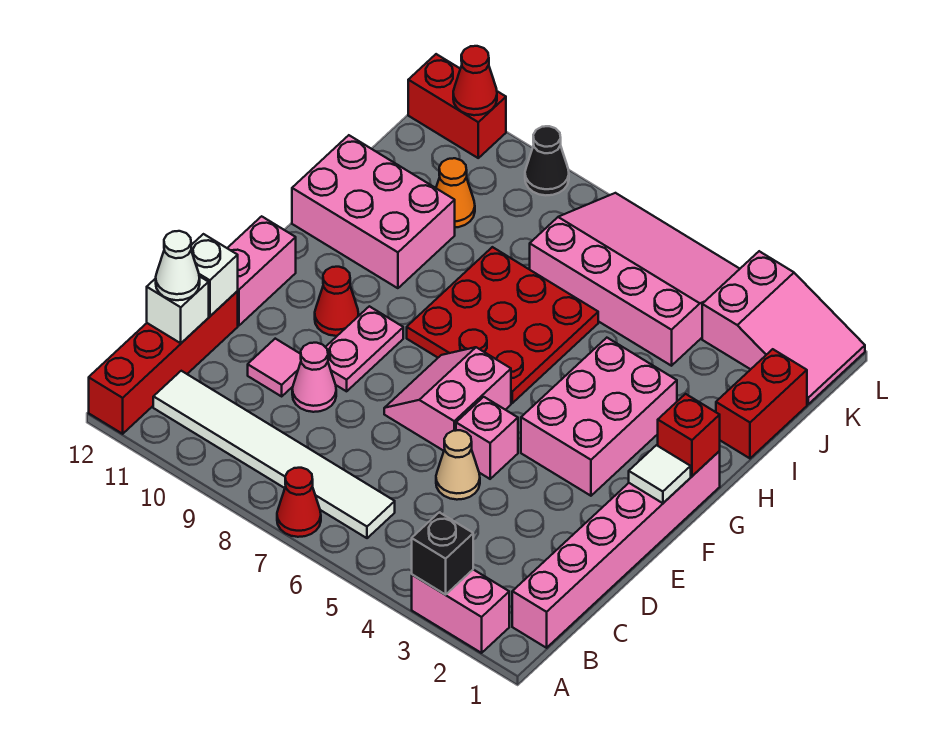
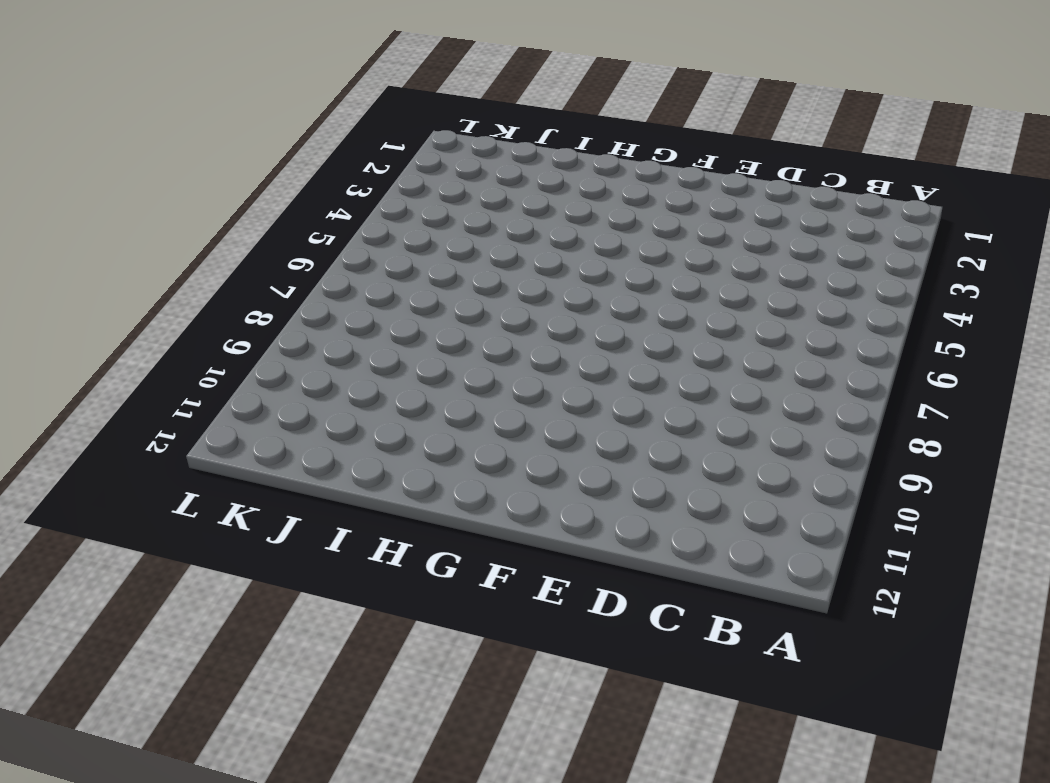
none -> pink brick A2:A3 level 1
none -> red cone A7 level 1
none -> red brick A12:D12 level 1

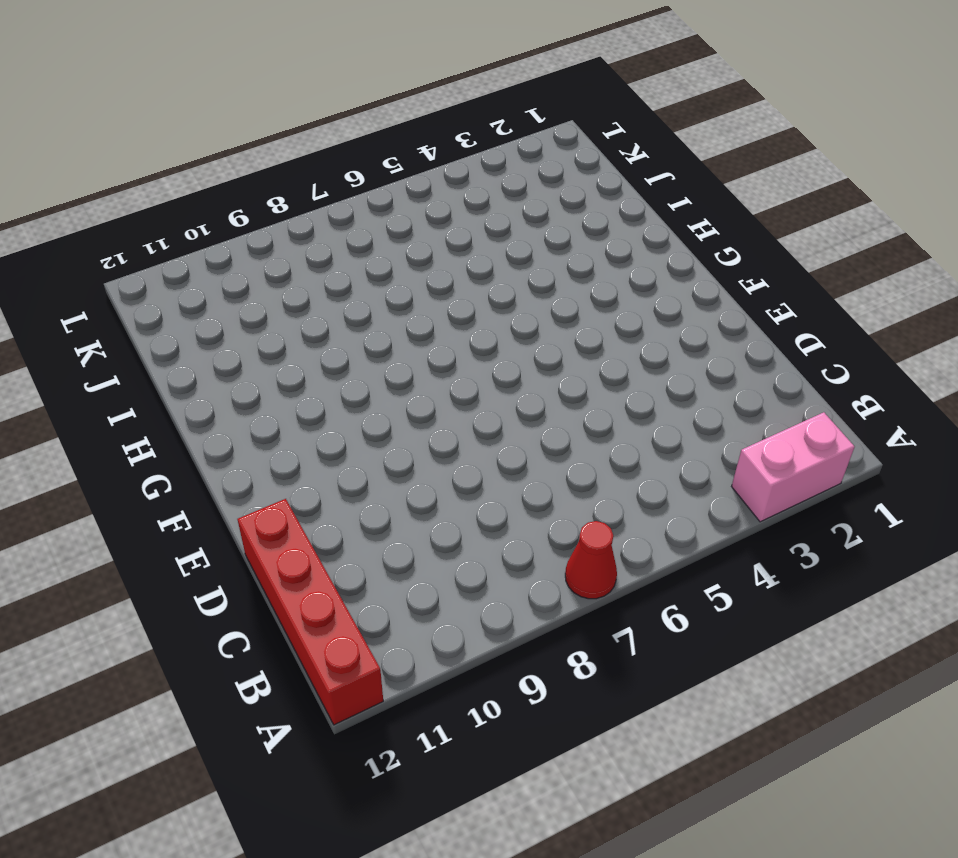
none -> pink brick B1:G1 level 1
none -> white tile B6:B11 level 1
none -> tan cone D5 level 1

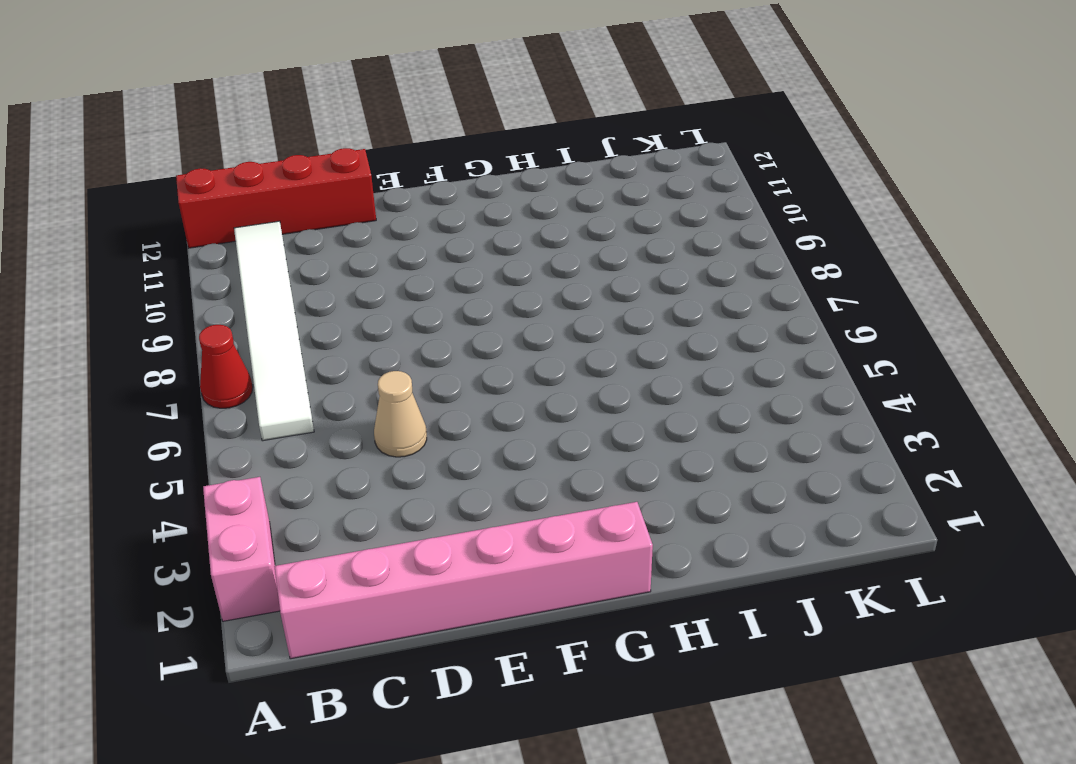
none -> pink cone D9 level 1
none -> pink tile D10 level 1
none -> pink brick E5 level 1

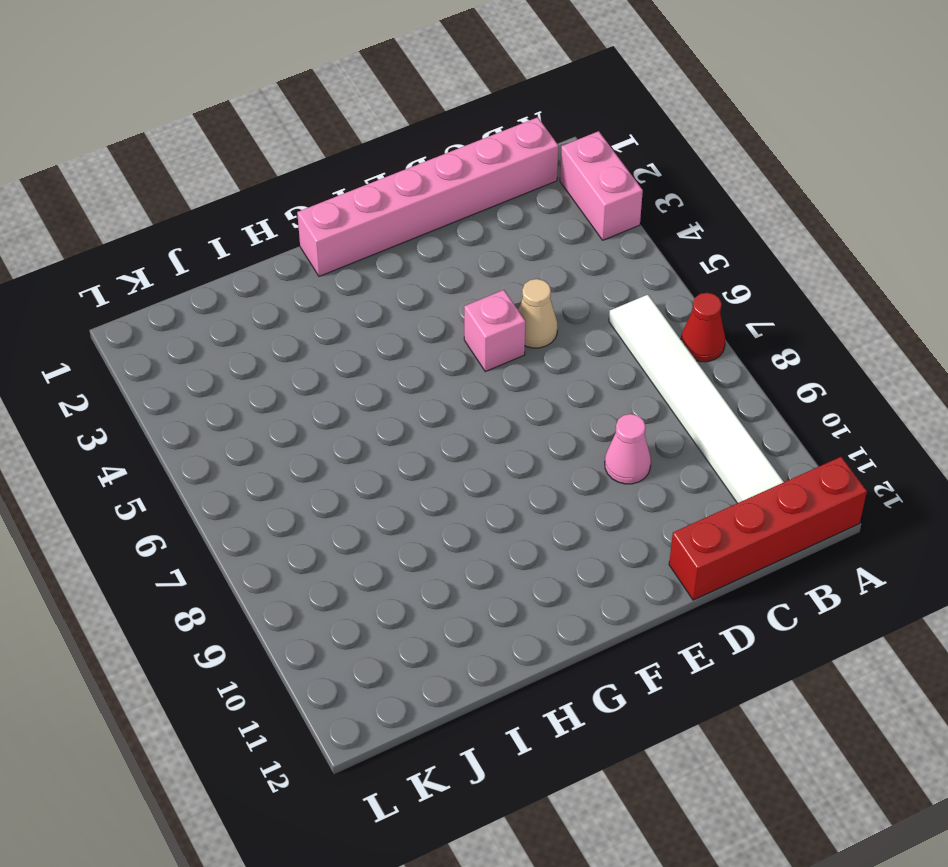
none -> pink tile D10 level 1
none -> pink slope E6:F7 level 1 top 6
none -> pink plate E9:F9 level 1

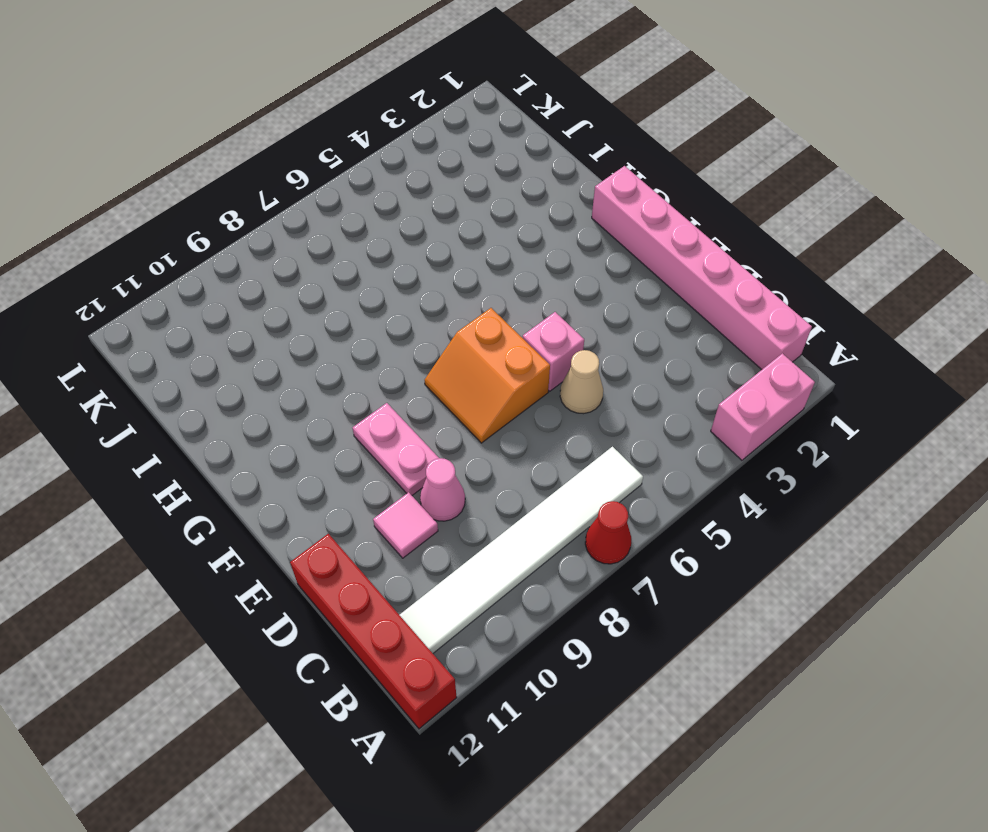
orange slope E6:F7 level 1 top 6 -> pink slope E6:F7 level 1 top 6
none -> pink brick E12:F12 level 1
none -> pink brick F3:H4 level 1
none -> red cone F10 level 1

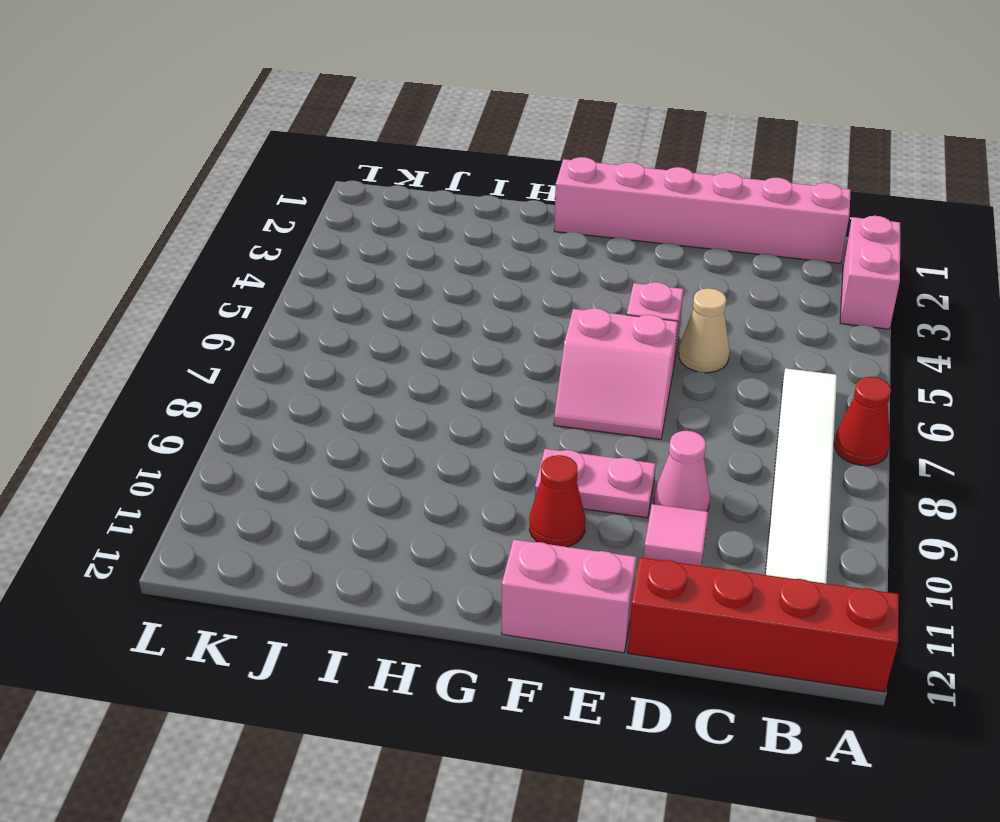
none -> pink brick F3:H4 level 1
none -> red plate G6:I8 level 1
none -> pink brick H10:I12 level 1

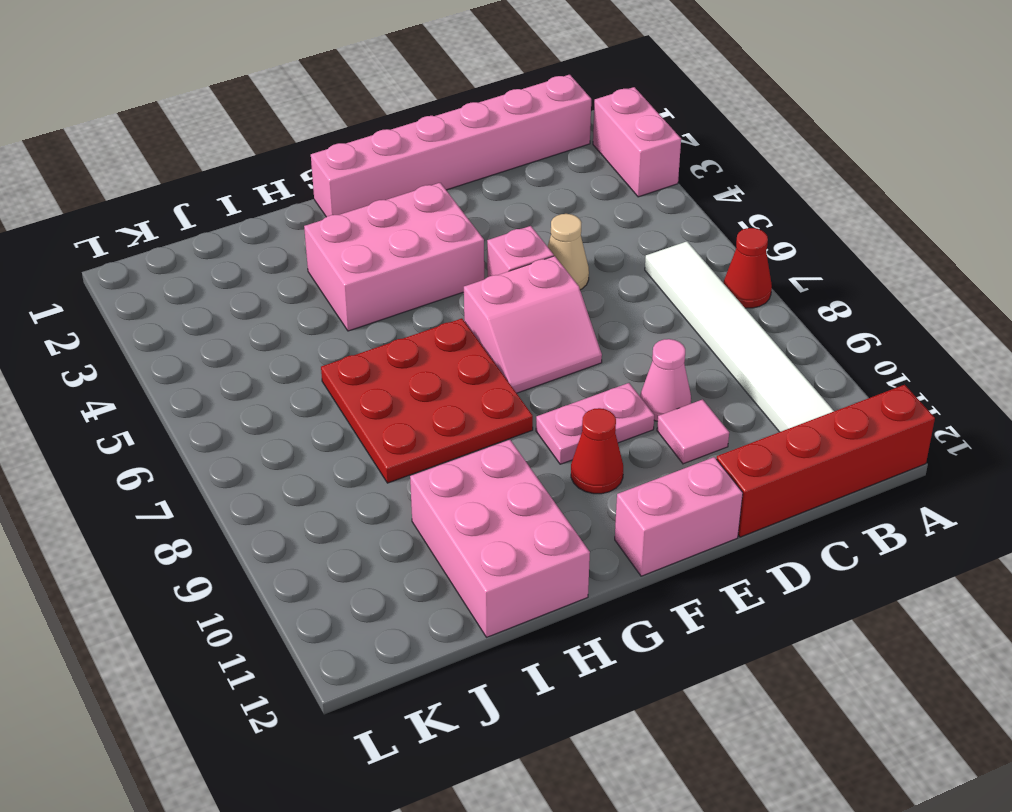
none -> red brick I1:J1 level 1
none -> pink slope J4:L7 level 1 top J
none -> orange cone J10 level 1

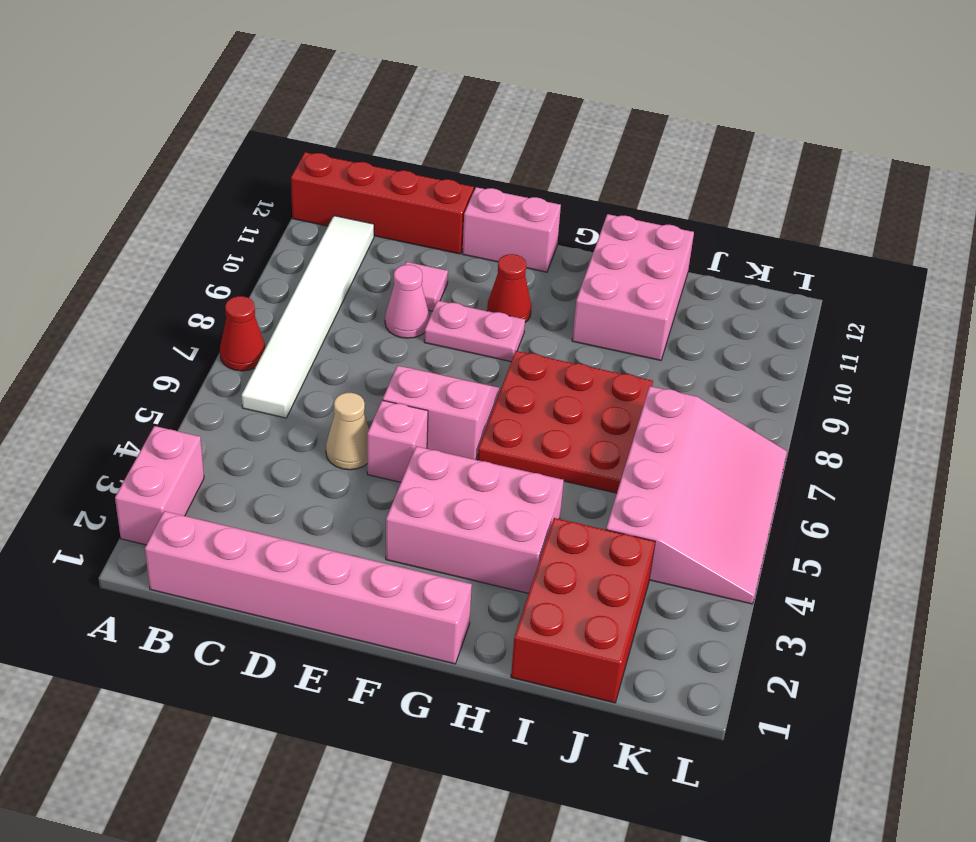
red brick I1:J3 level 1 -> red brick I1:J1 level 1
none -> orange cone J10 level 1
none -> pink slope K1:L3 level 1 top 3
none -> black cone L9 level 1

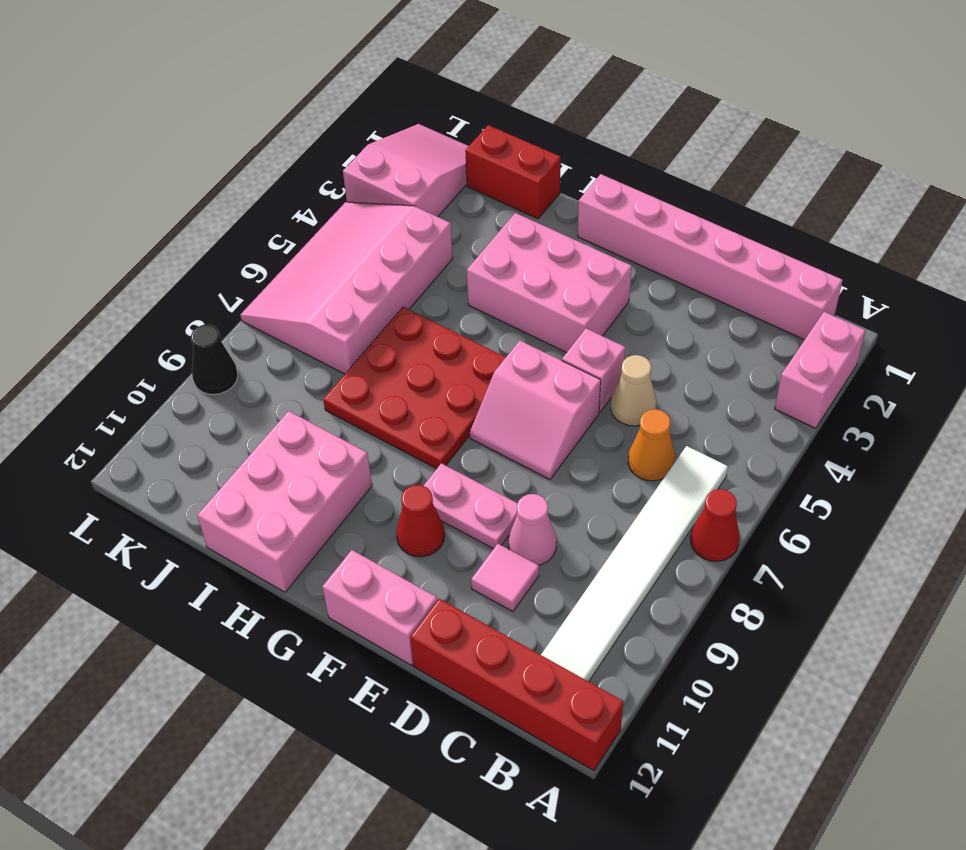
orange cone C6 level 1 -> orange cone J10 level 1
none -> red brick L11:L12 level 1
none -> black brick A3 level 2
none -> white brick C12 level 2

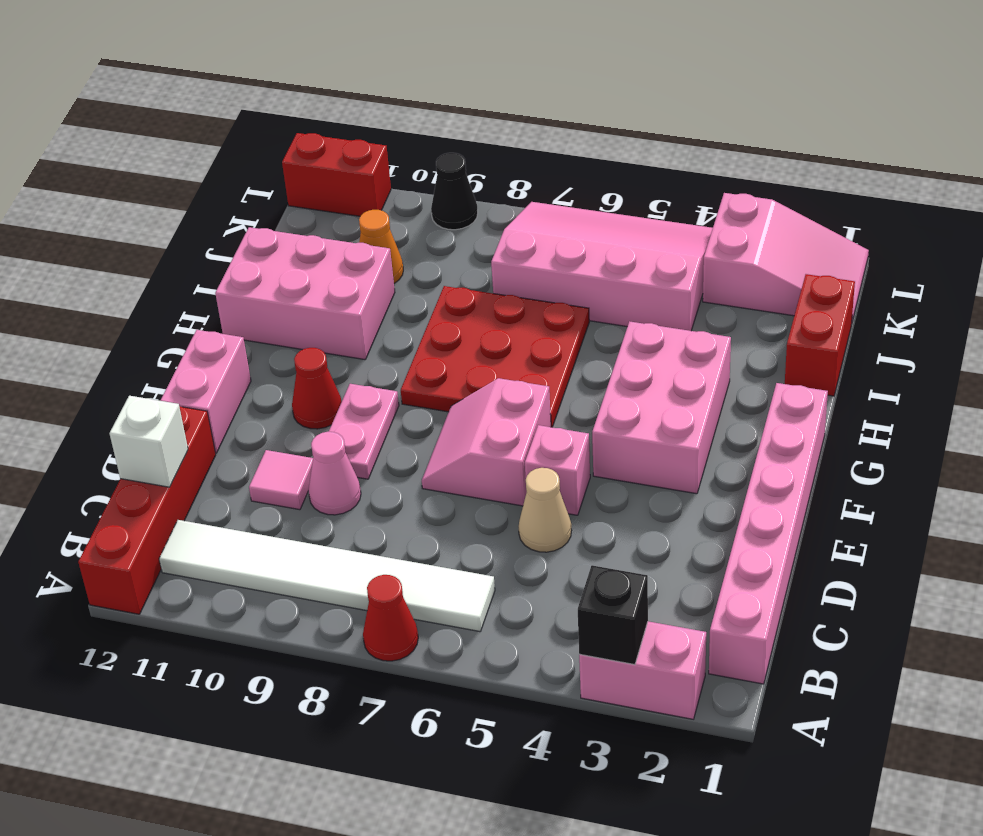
none -> white brick D12 level 2
none -> white tile F1 level 2
none -> red brick G1 level 2

